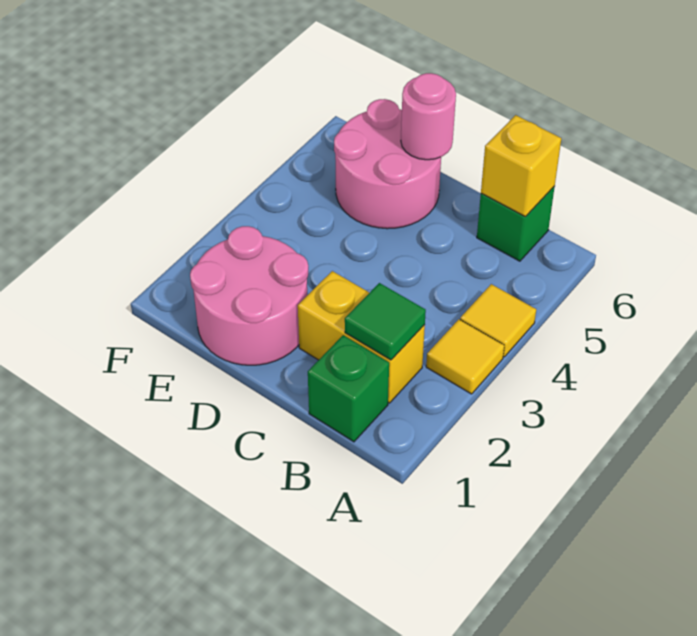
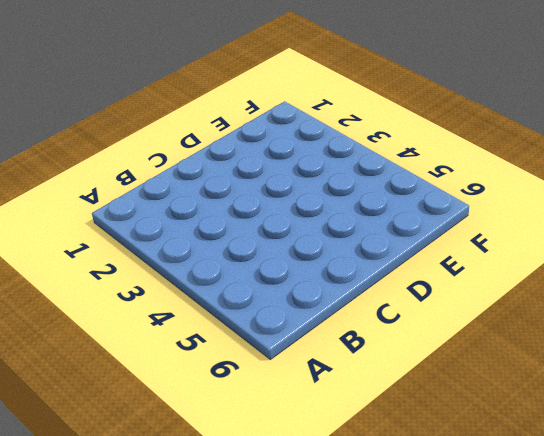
none -> yellow tile A3 level 1
none -> yellow tile A4 level 1

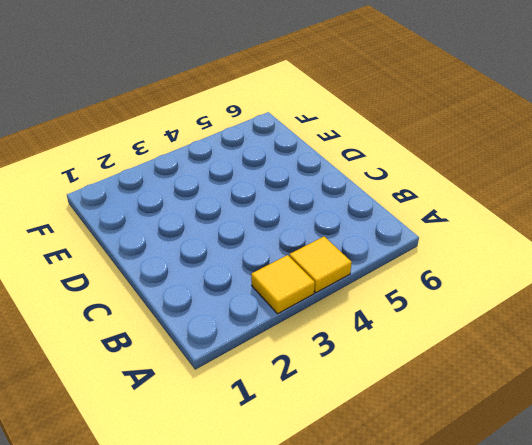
none -> green brick B1 level 1
none -> yellow brick B2:C2 level 1

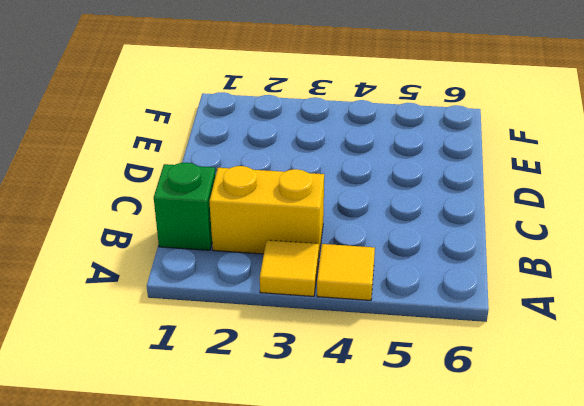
yellow brick B2:B3 level 1 -> yellow brick B2:C2 level 1
none -> green brick B6 level 1
none -> pink round brick D1:E2 level 1

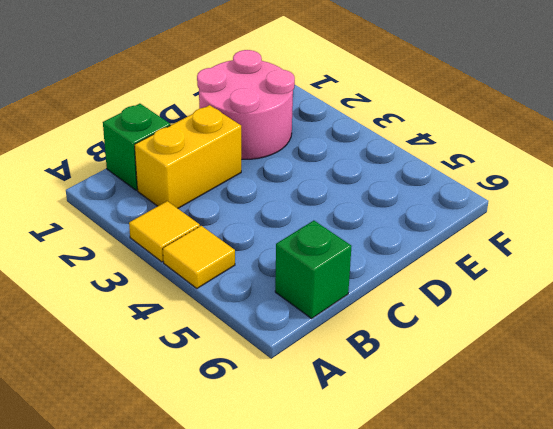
none -> pink round brick D5:E6 level 1
none -> green tile B2 level 2

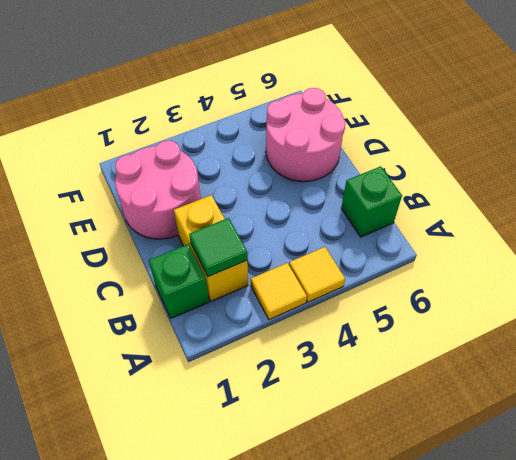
none -> yellow brick B6 level 2
none -> pink round brick D6 level 2

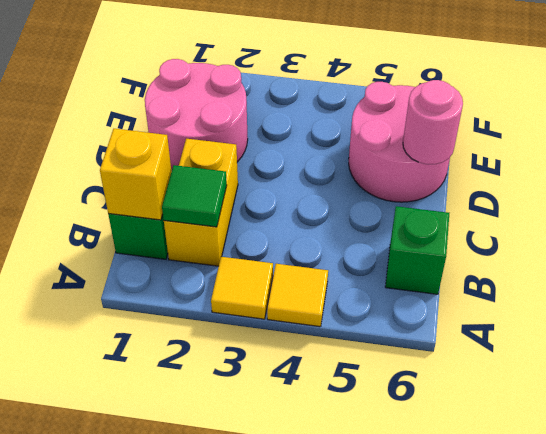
yellow brick B1 level 2 -> yellow brick B6 level 2

